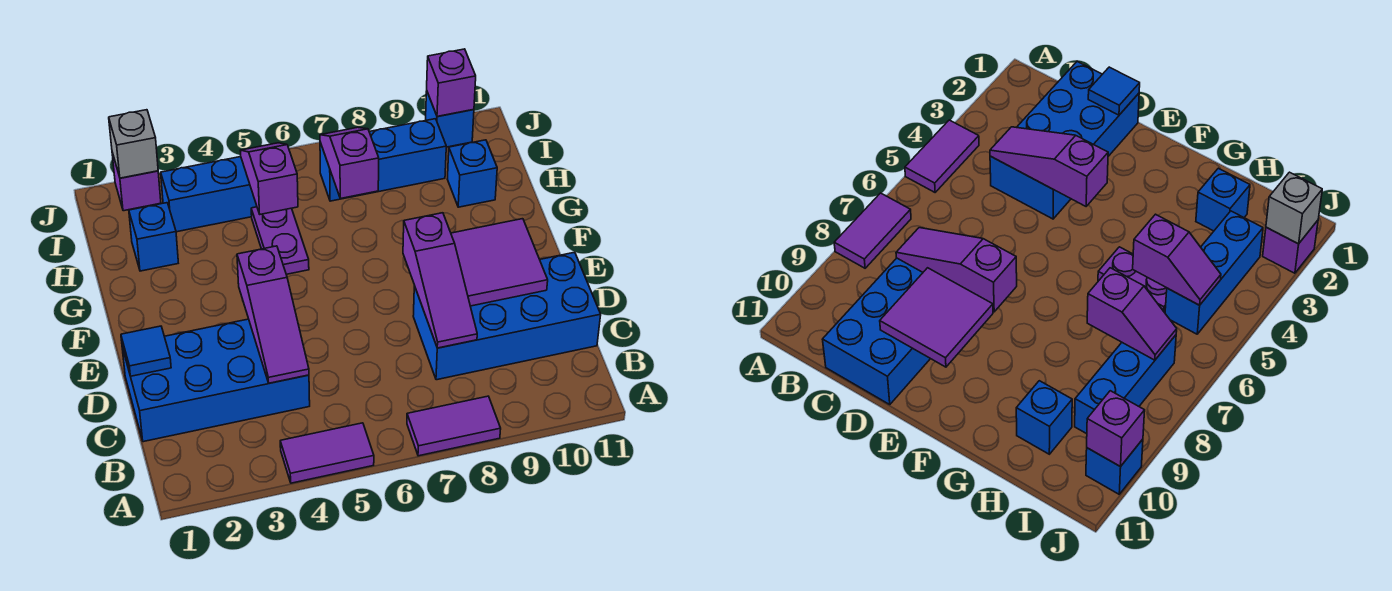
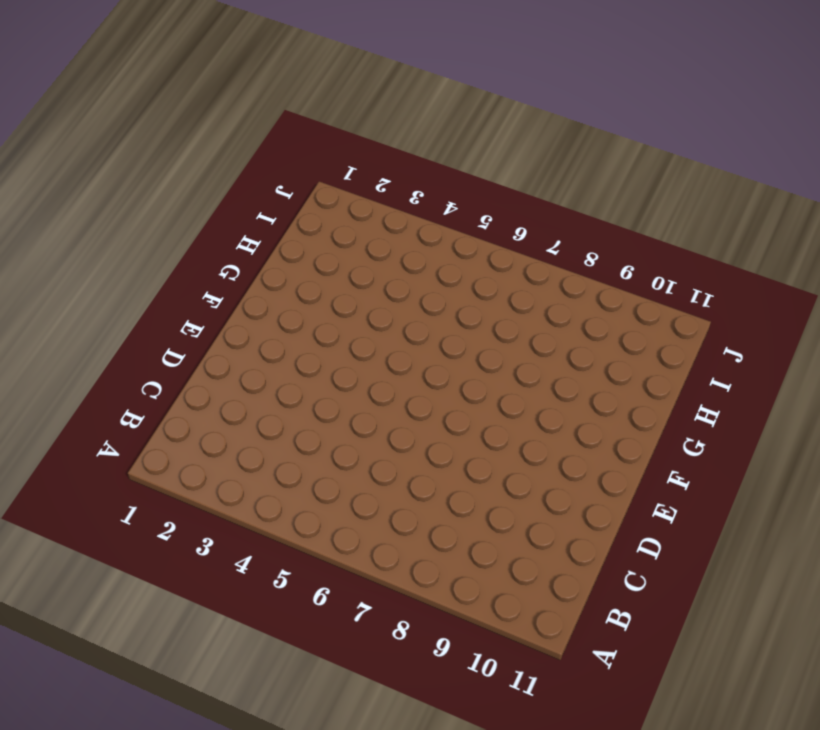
none -> purple tile A4:A5 level 1
none -> purple tile A7:A8 level 1
none -> blue brick C1:D4 level 1

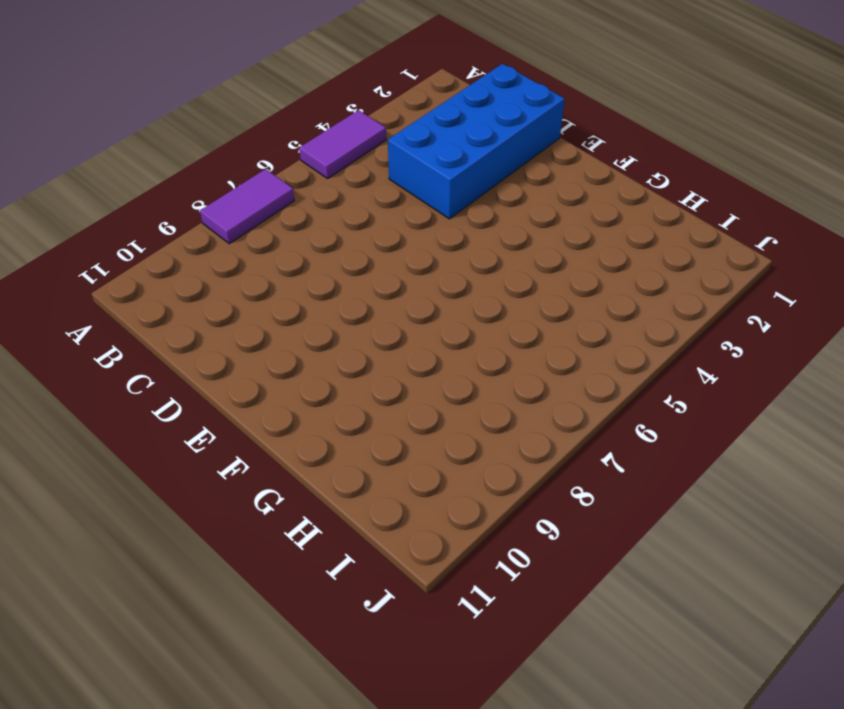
none -> blue brick C8:D11 level 1
none -> purple plate G5:H5 level 1
none -> blue brick H2 level 1

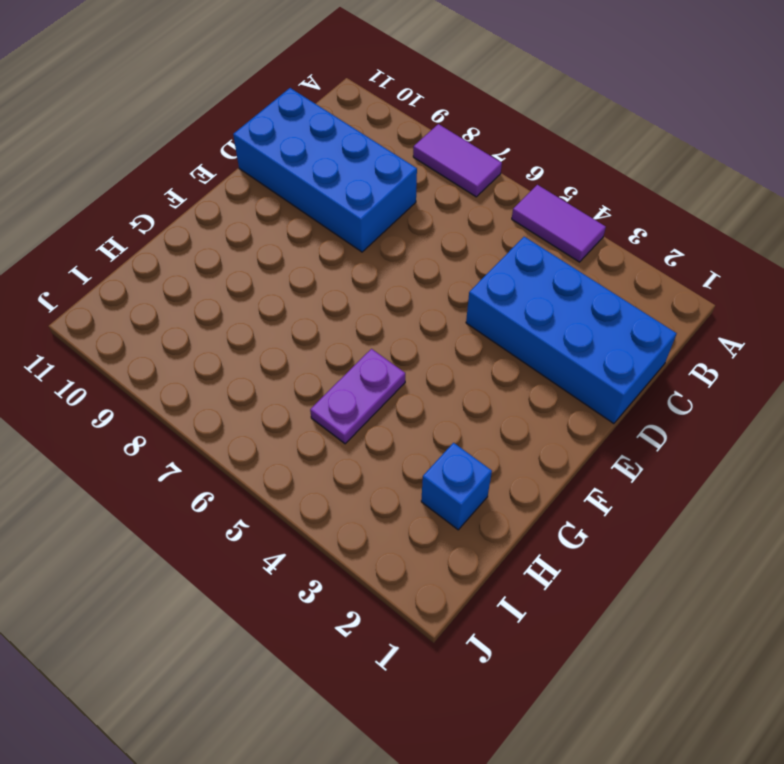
none -> blue brick H10 level 1
none -> blue brick I3:I5 level 1
none -> blue brick I7:I9 level 1

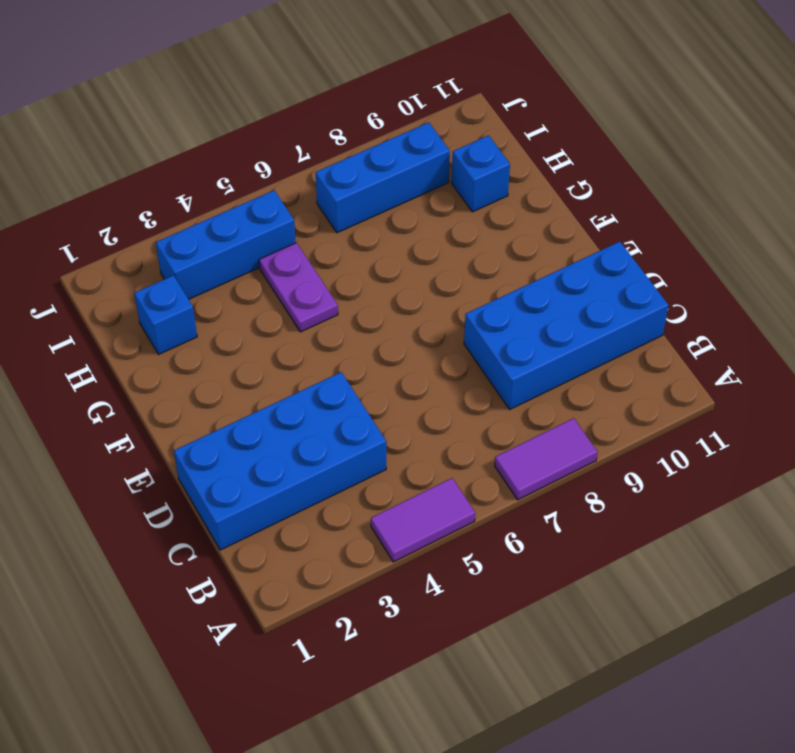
none -> purple brick J2 level 1
none -> blue brick J10 level 1
none -> purple slope C4:E4 level 2 top E

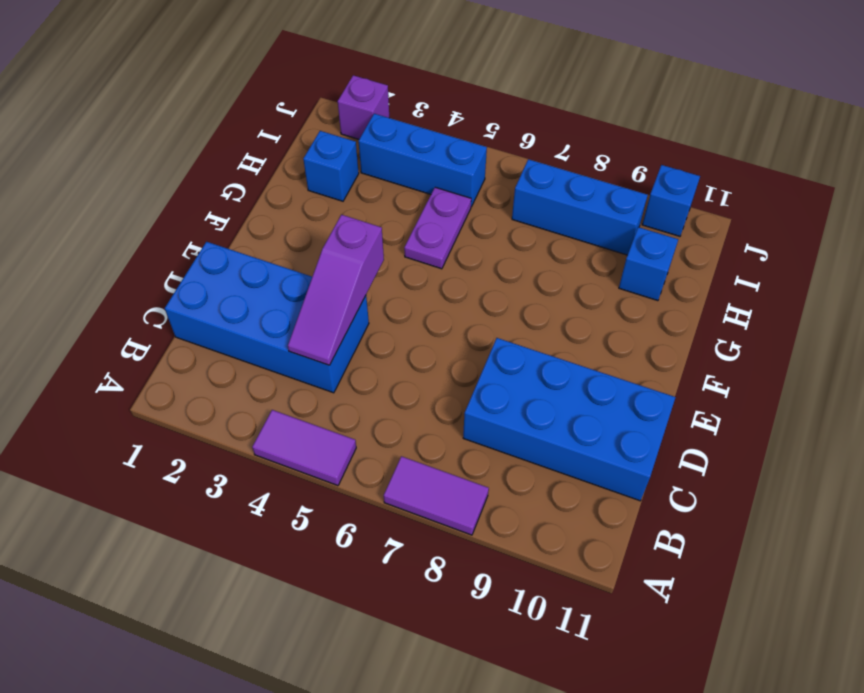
none -> purple slope C8:E8 level 2 top E
none -> blue tile D1 level 2
none -> purple tile D9:E10 level 2

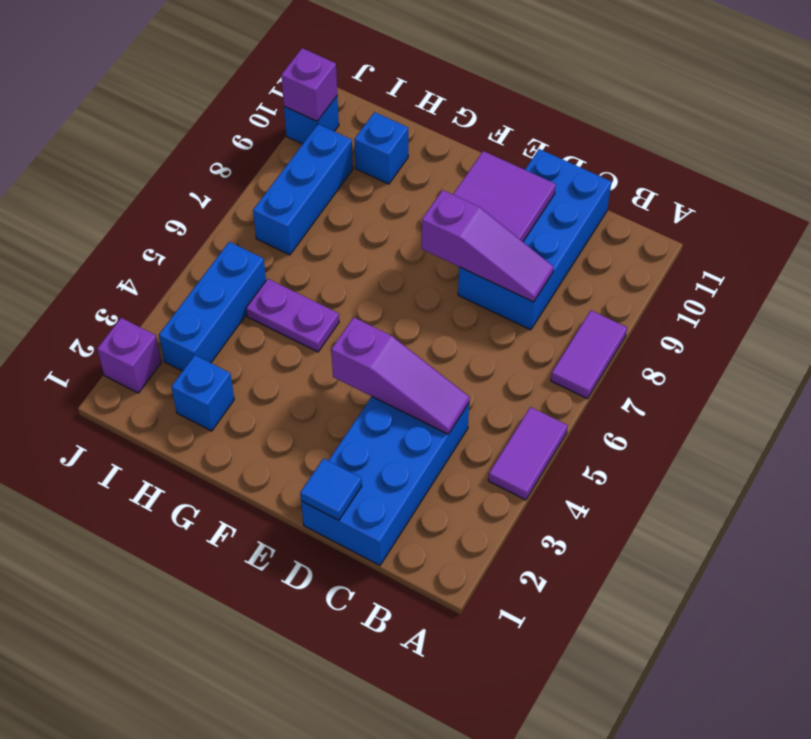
none -> purple slope H5:I5 level 2 top H
none -> purple slope H7:I7 level 2 top H
none -> grey brick J2 level 2

